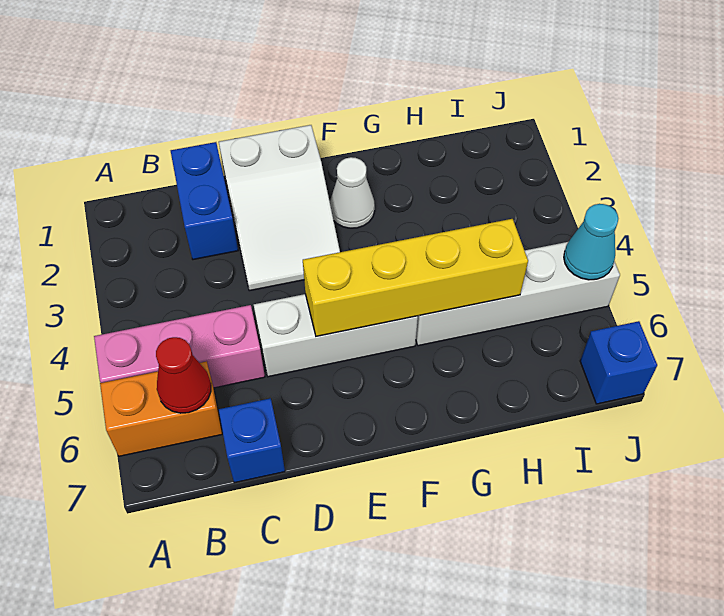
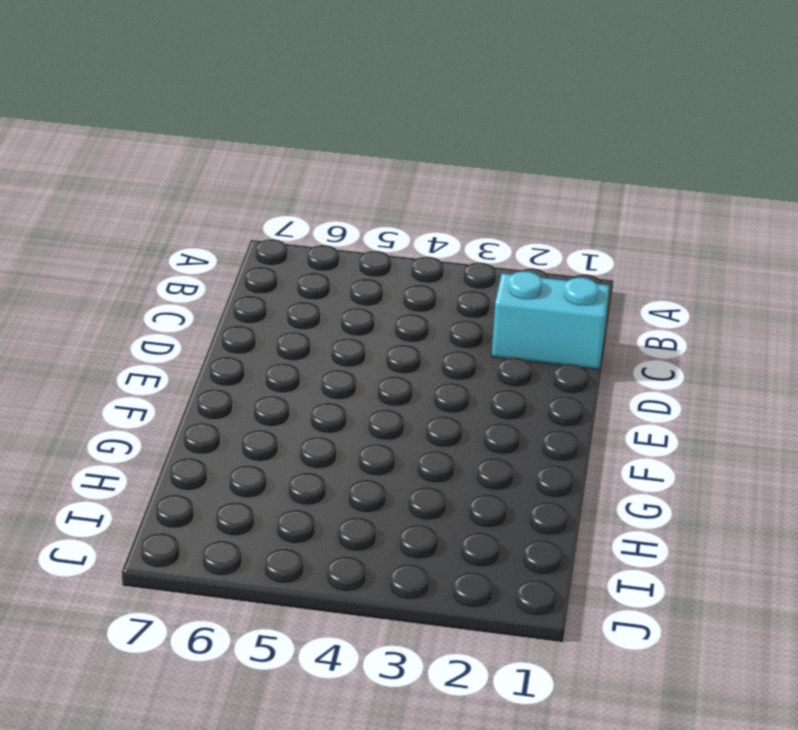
cyan brick C1:C2 level 1 -> blue brick C1:C2 level 1
none -> pink brick A5:C5 level 1
none -> orange brick A6:B6 level 1
none -> blue brick C7 level 1

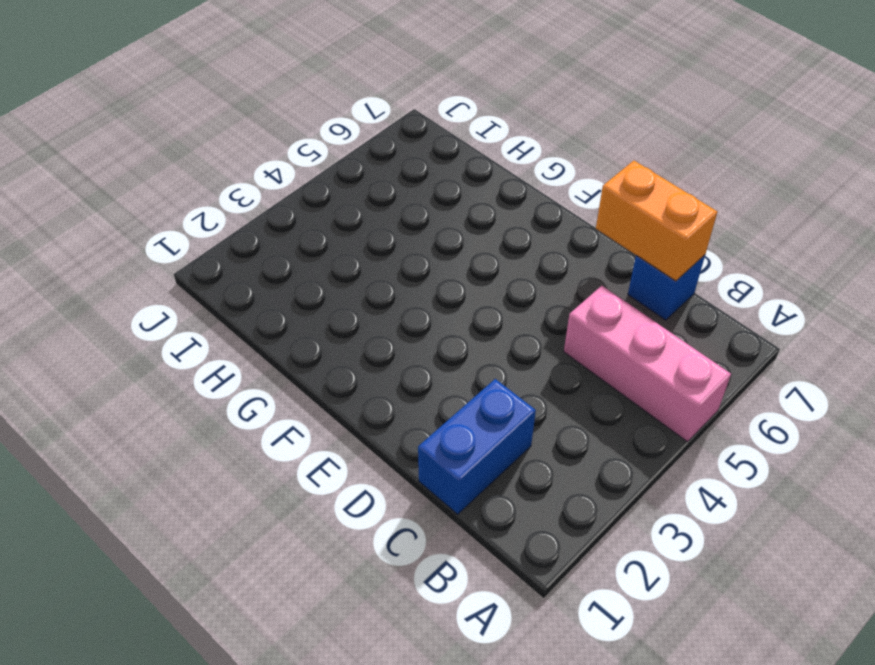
orange brick C7:D7 level 2 -> orange brick A6:B6 level 1
none -> white slope D1:E3 level 1 top 1
none -> white brick D5:F5 level 1
none -> white cone F2 level 1

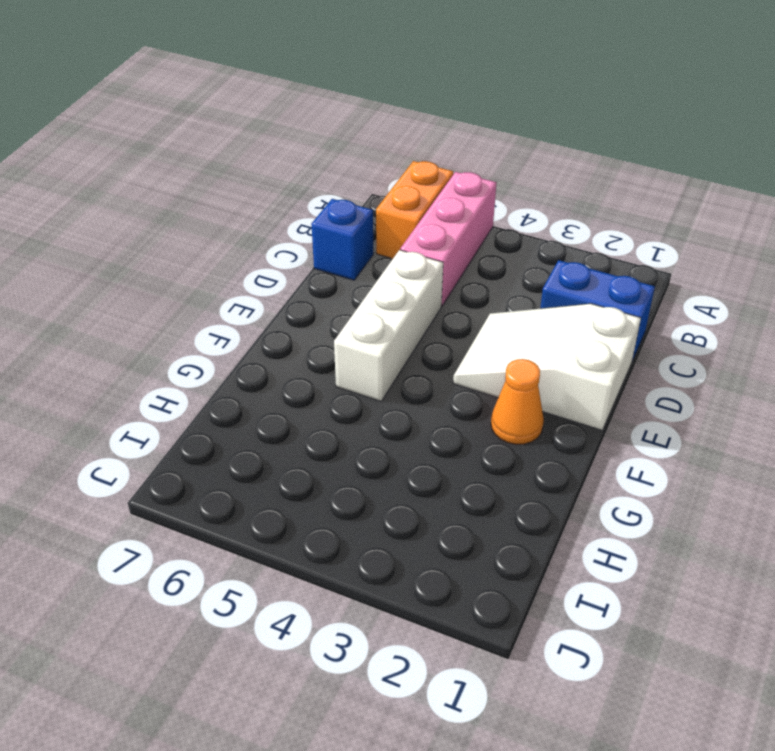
orange cone F2 level 1 -> white cone F2 level 1
none -> white brick G5:J5 level 1
none -> blue brick J7 level 1
none -> red cone B6 level 2

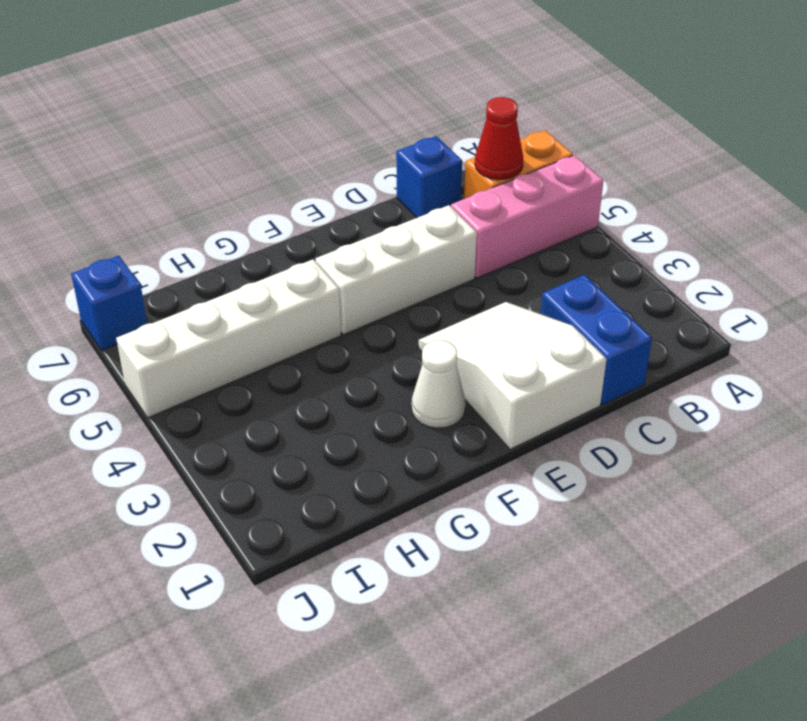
none -> yellow brick E5:H5 level 2
none -> cyan cone J5 level 2

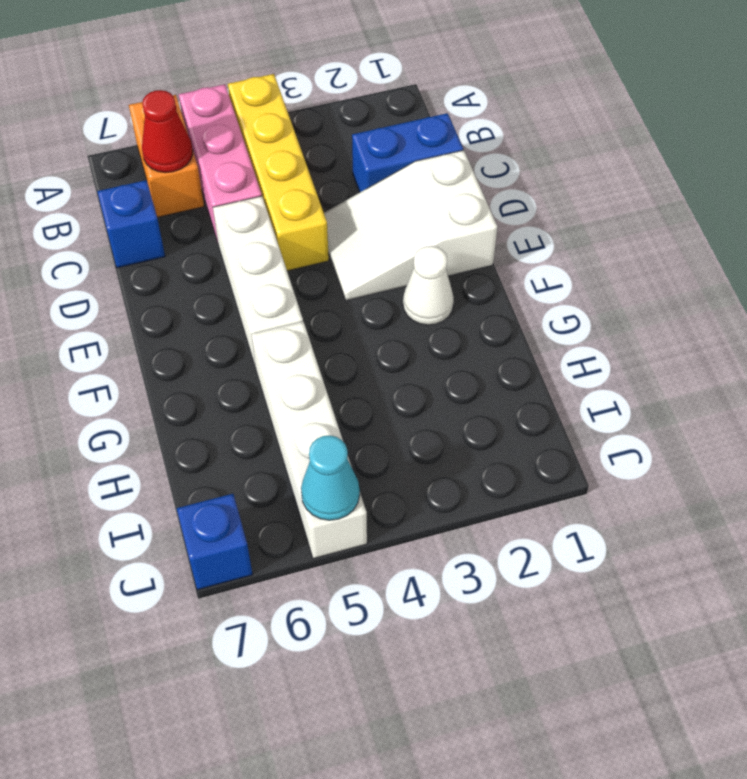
yellow brick A4:D4 level 1 -> yellow brick E5:H5 level 2

